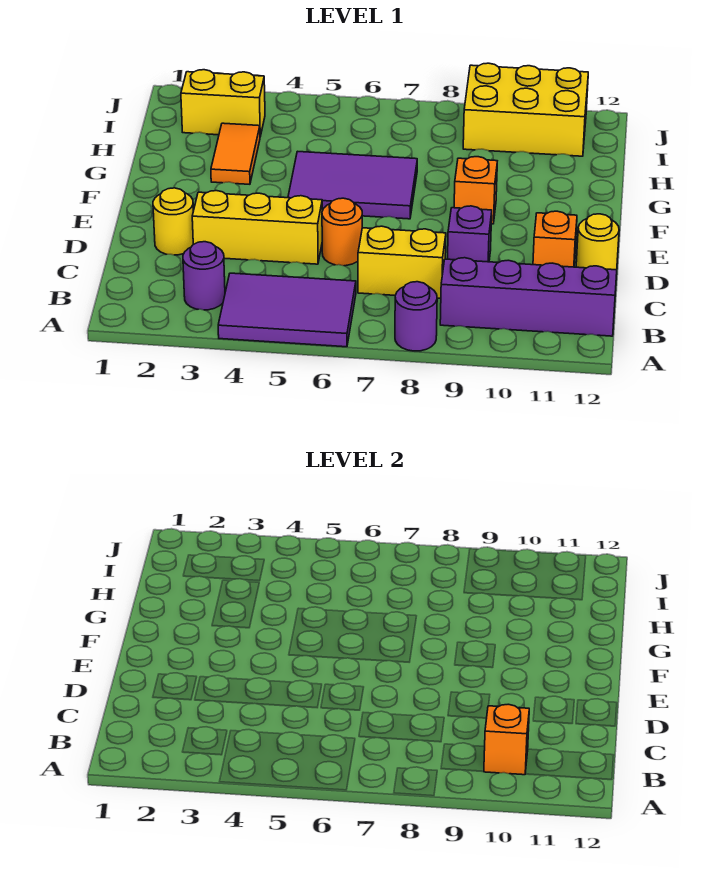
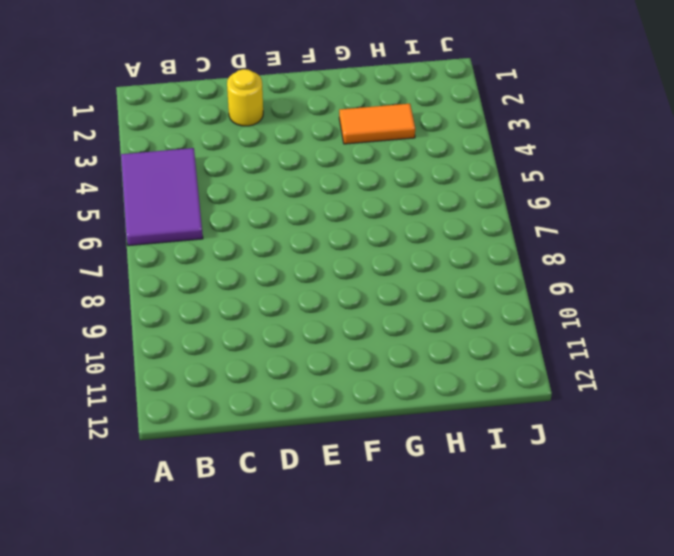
none -> purple round brick A8 level 1
none -> purple round brick B3 level 1
none -> purple brick B9:B12 level 1

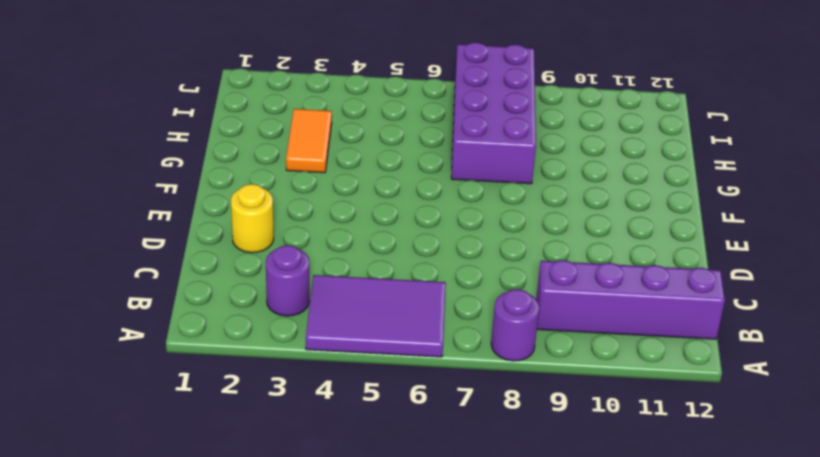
purple brick G7:J8 level 1 -> purple tile F5:G7 level 1
none -> yellow brick C7:C8 level 1
none -> yellow brick D3:D5 level 1
none -> orange round brick D6 level 1

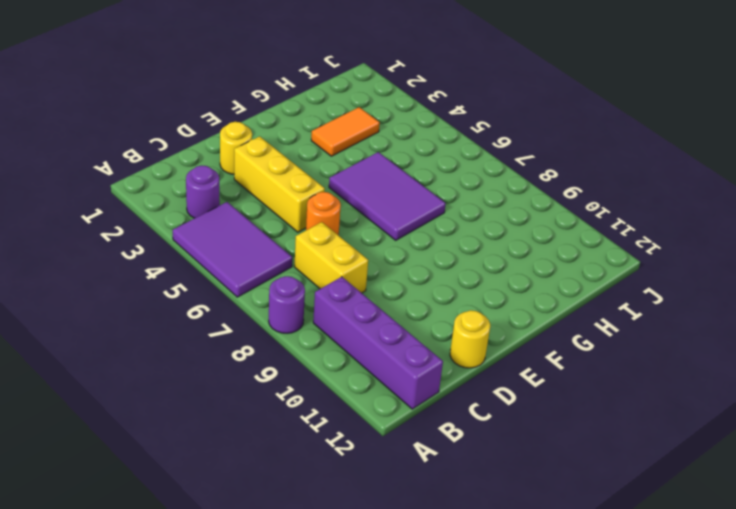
none -> purple brick D9 level 1
none -> orange brick D11 level 1
none -> orange brick F9 level 1

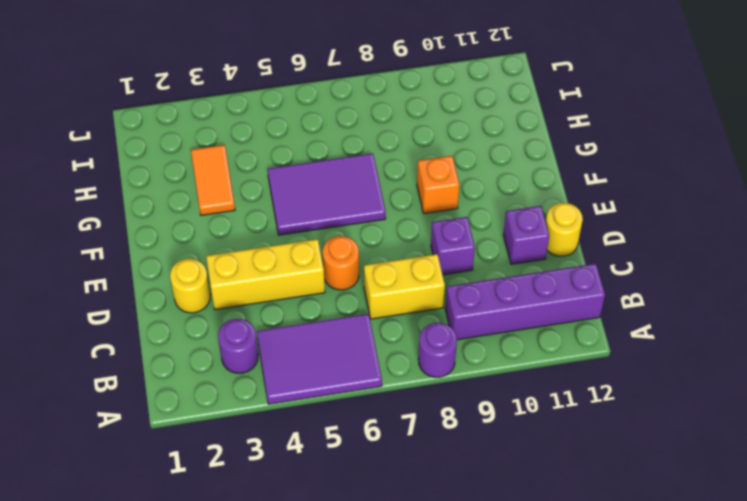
purple brick D11 level 1 -> orange brick D11 level 1
none -> yellow brick I2:I3 level 1
none -> yellow brick I9:J11 level 1
none -> orange brick B10 level 2

